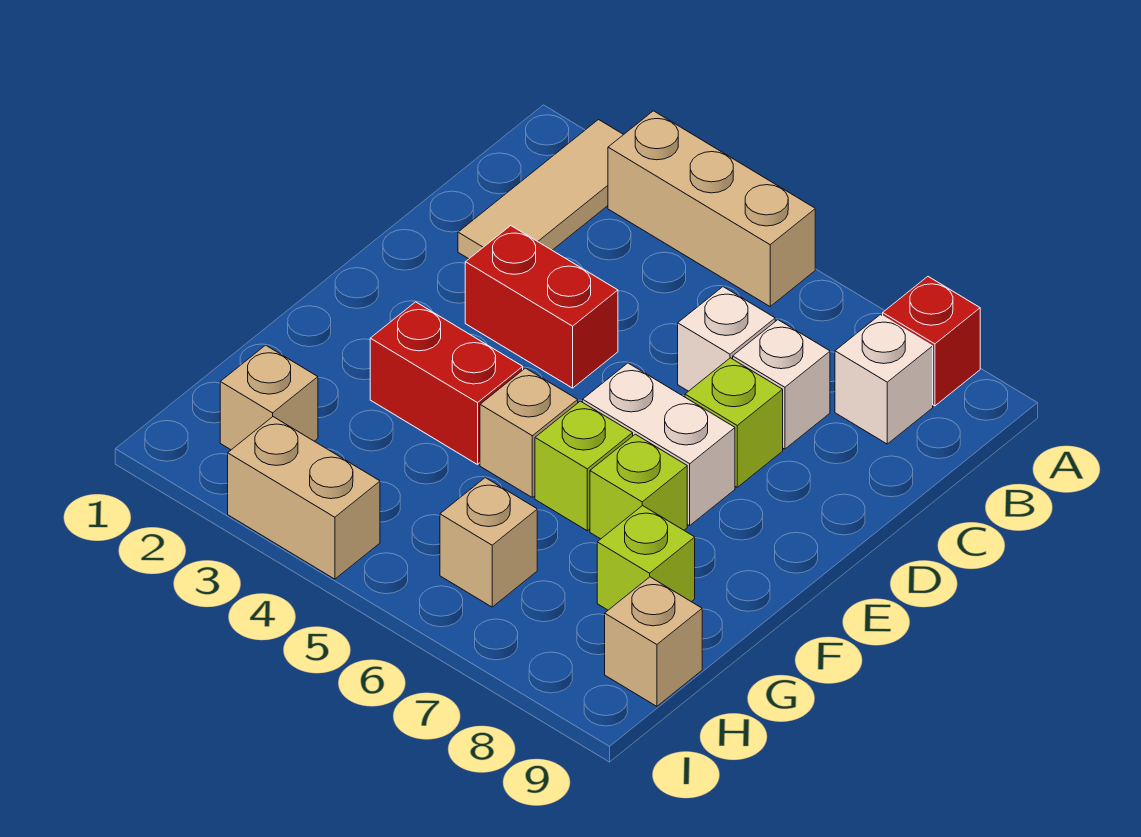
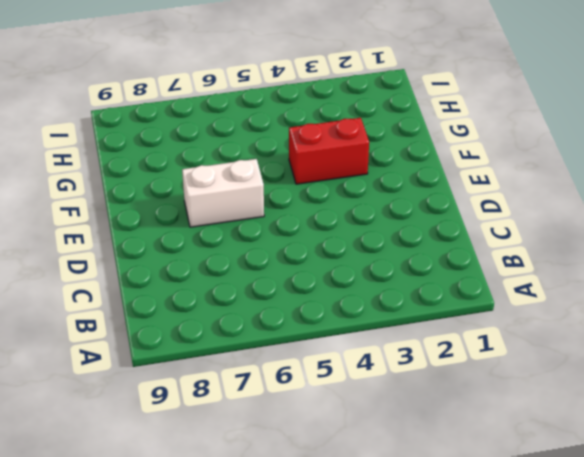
none -> tan tile A2:C2 level 1
none -> tan brick A3:A5 level 1
none -> red brick A8 level 1

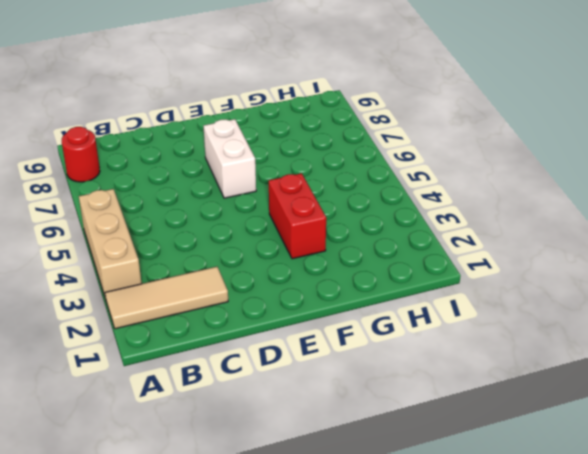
red round brick A8 level 1 -> red brick A8 level 1
none -> white brick B8 level 1
none -> white brick C6 level 1
none -> white brick C7 level 1

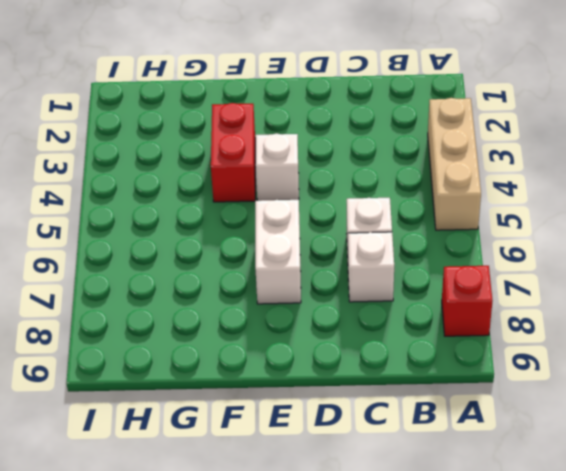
white brick E4 level 1 -> white brick B8 level 1
none -> tan tile A2:C2 level 1
none -> red brick D3:D4 level 1
none -> lime brick D7 level 1

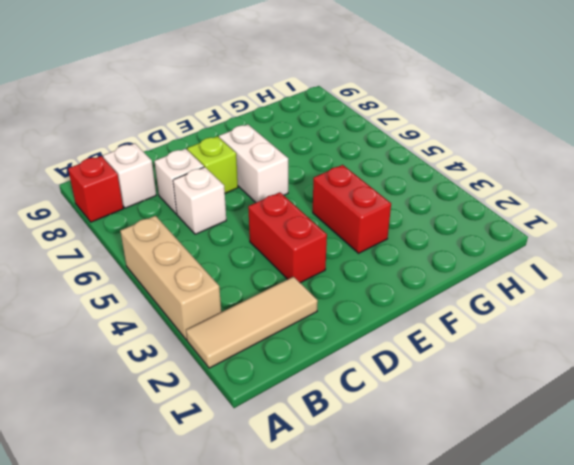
none -> tan brick F5 level 1
none -> lime brick F6 level 1
none -> lime brick F7 level 1

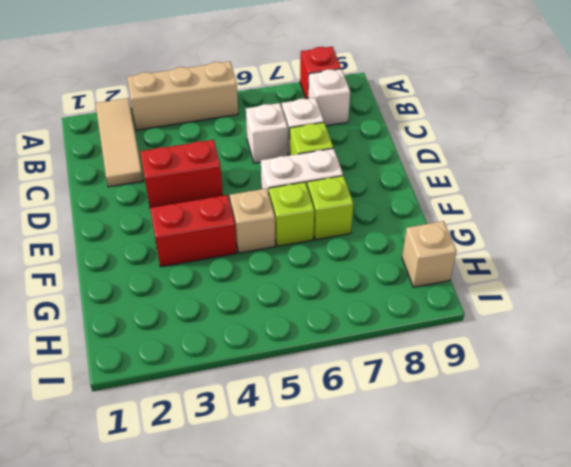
none -> lime brick G8 level 1
none -> tan brick H2 level 1
none -> tan brick H6 level 1

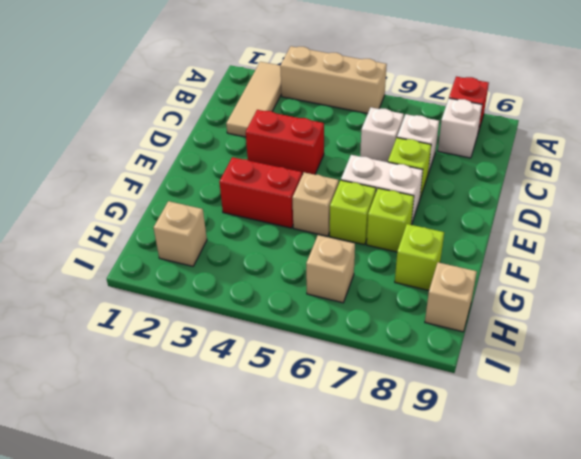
none -> tan brick I3:I4 level 1

